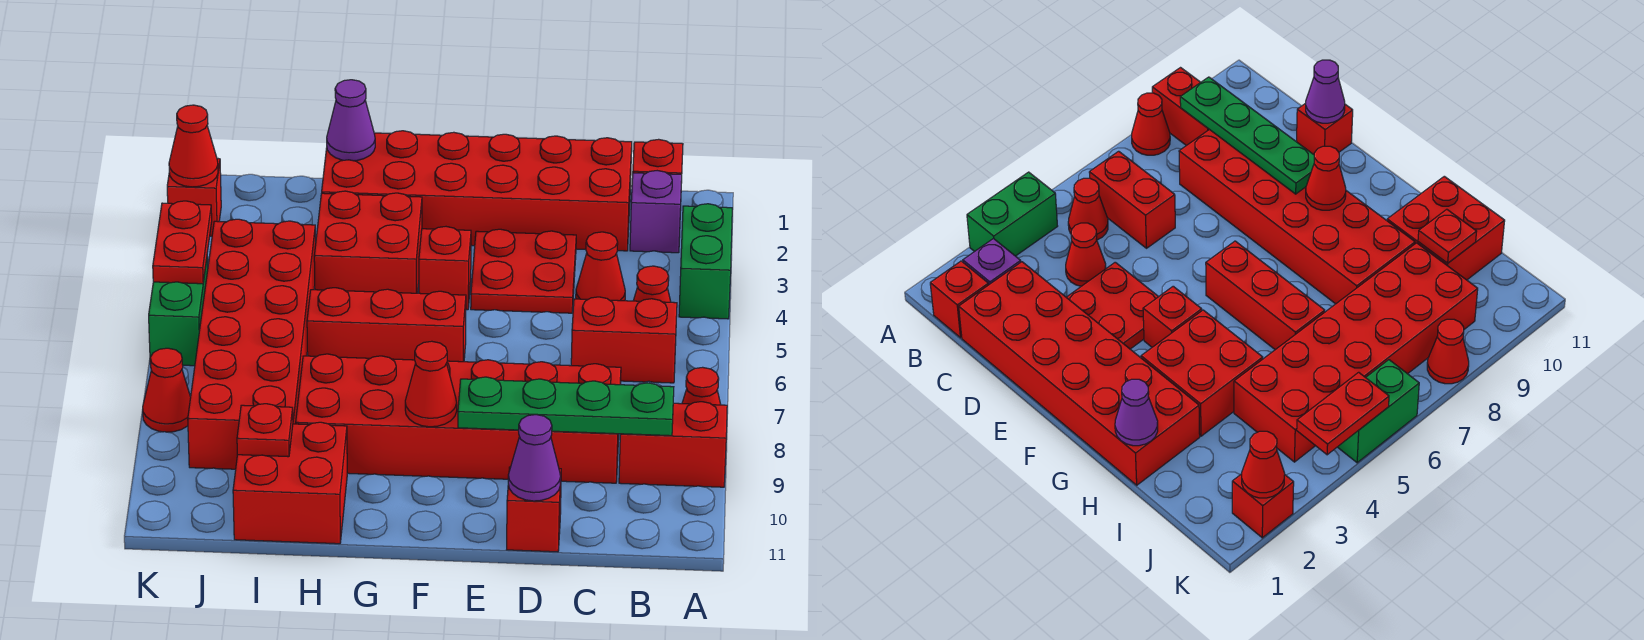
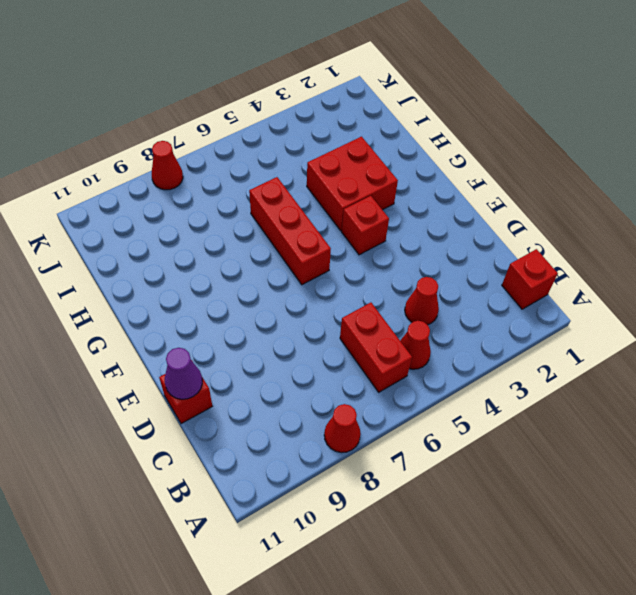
none -> green brick A3:A4 level 1
none -> red brick A9:B9 level 1
none -> purple brick B2 level 1

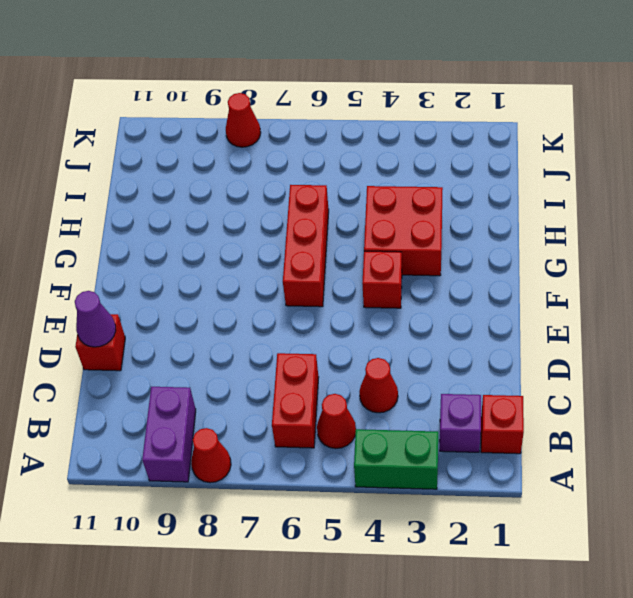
purple brick A9:B9 level 1 -> red brick A9:B9 level 1
none -> red brick C1:H2 level 1
none -> red brick C8:H9 level 1
none -> red plate D3:E4 level 1

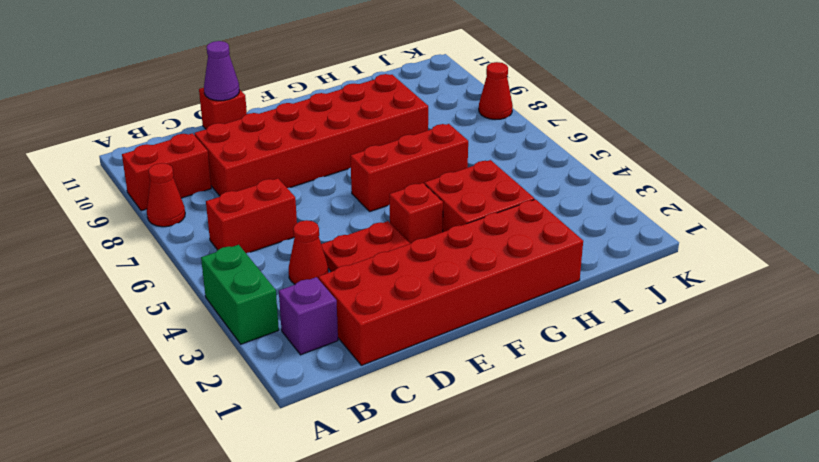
none -> red brick B1 level 1
none -> red cone B5 level 1
none -> red brick H10:I11 level 1

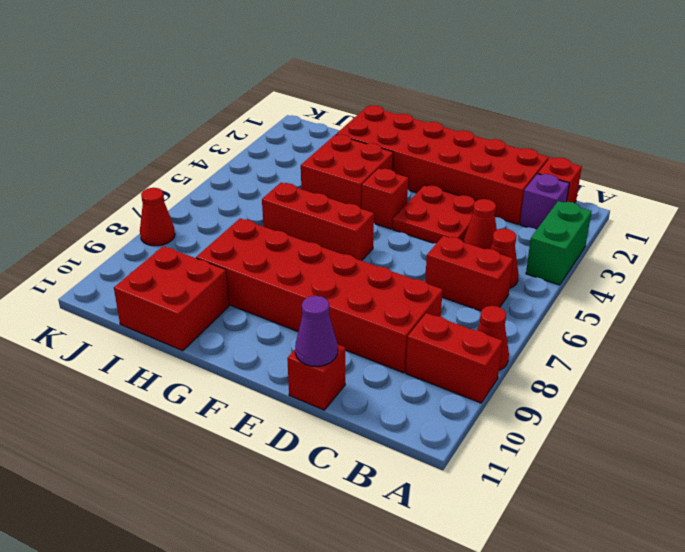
none -> red brick I4:J9 level 1
none -> red brick K2 level 1
none -> green brick K5:K6 level 1

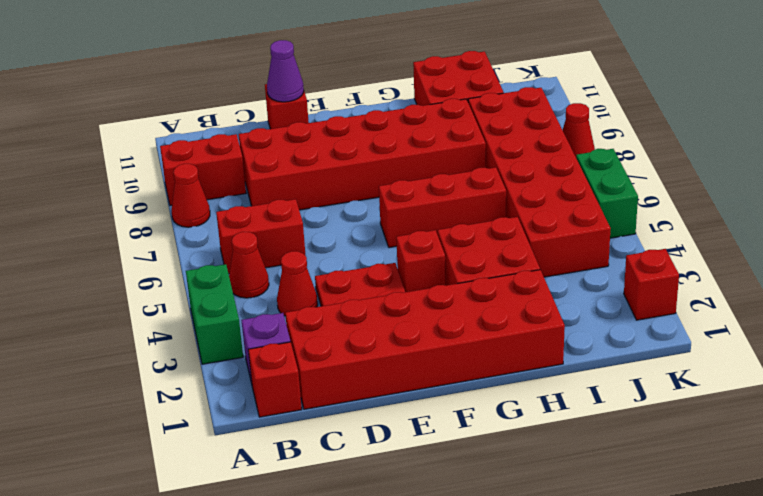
none -> green plate B9:E9 level 2
none -> red cone F9 level 2
none -> purple cone H1 level 2

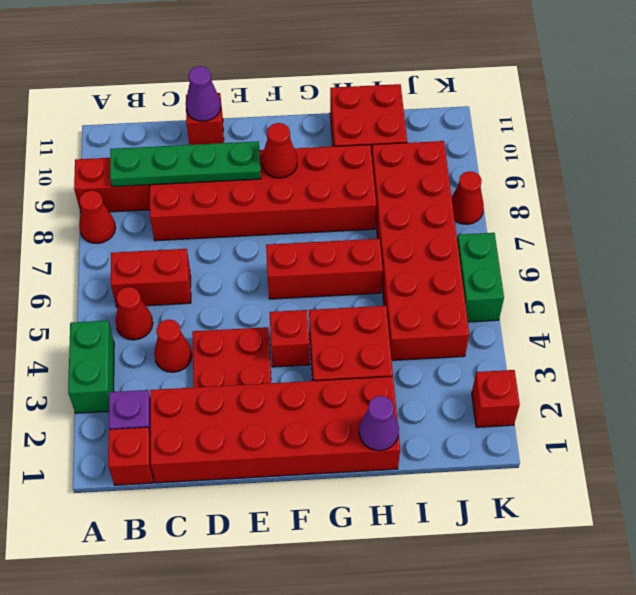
none -> red plate I10 level 2
none -> red cone K2 level 2
none -> red plate K4:K5 level 2

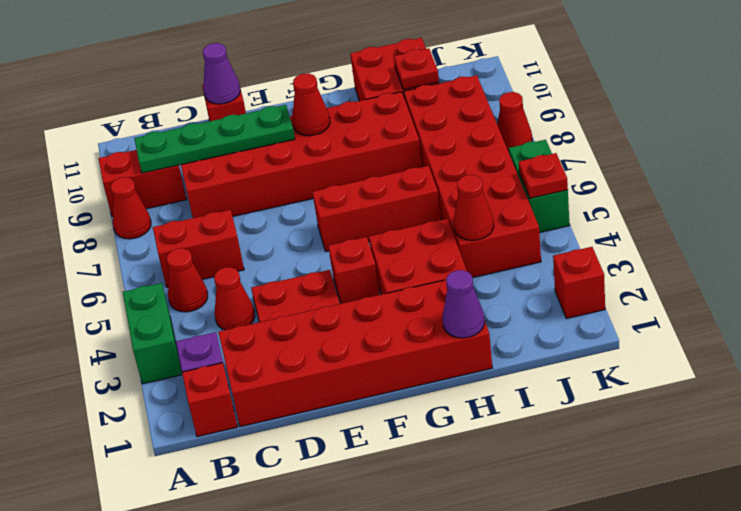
red cone I4 level 2 -> red cone K2 level 2
red plate K5 level 2 -> red plate K4:K5 level 2

